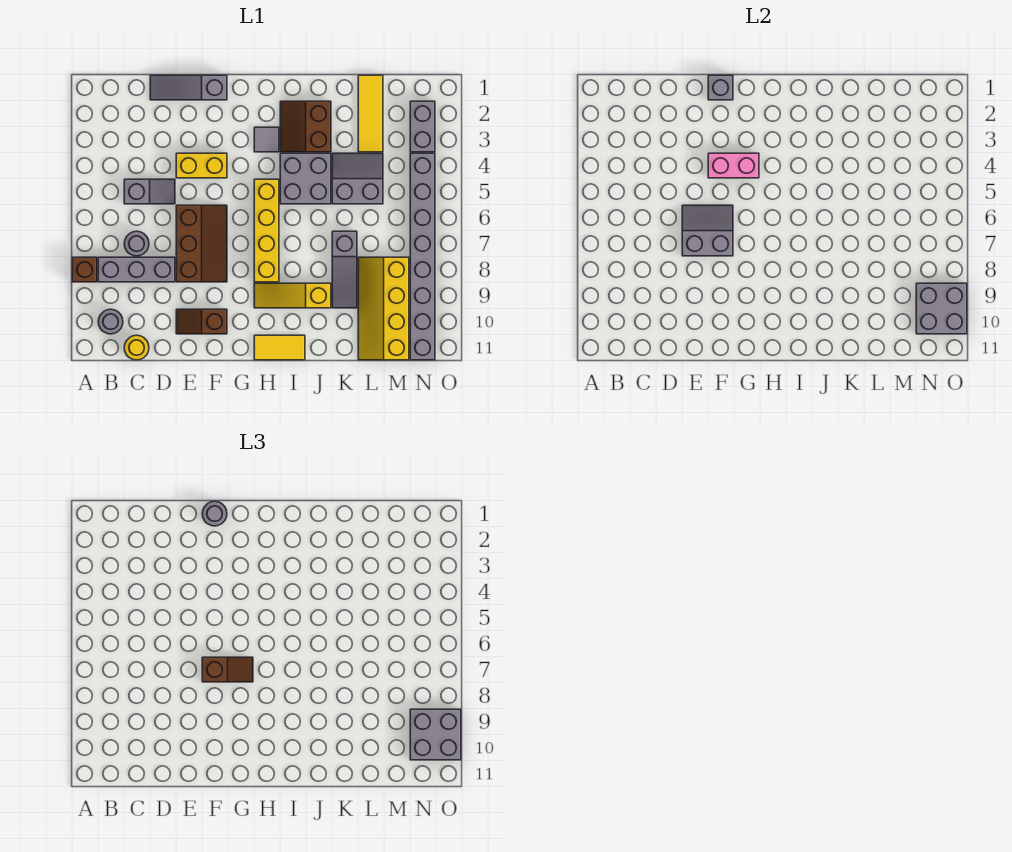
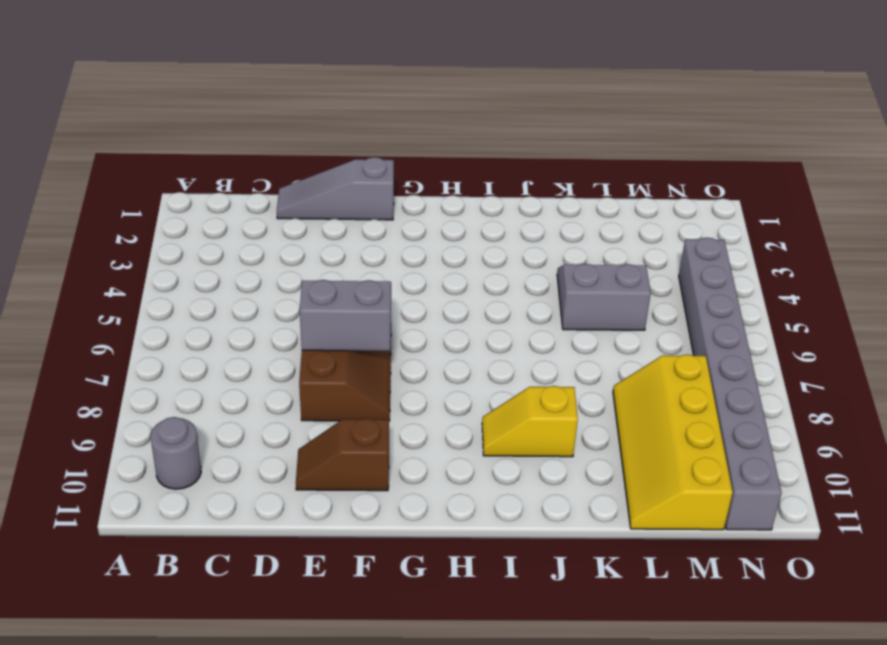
yellow slope I9:J9 level 1 top J -> yellow slope H9:J9 level 1 top J
none -> brown brick A8 level 1
none -> grey brick B8:D8 level 1
none -> grey slope C5:D5 level 1 top C

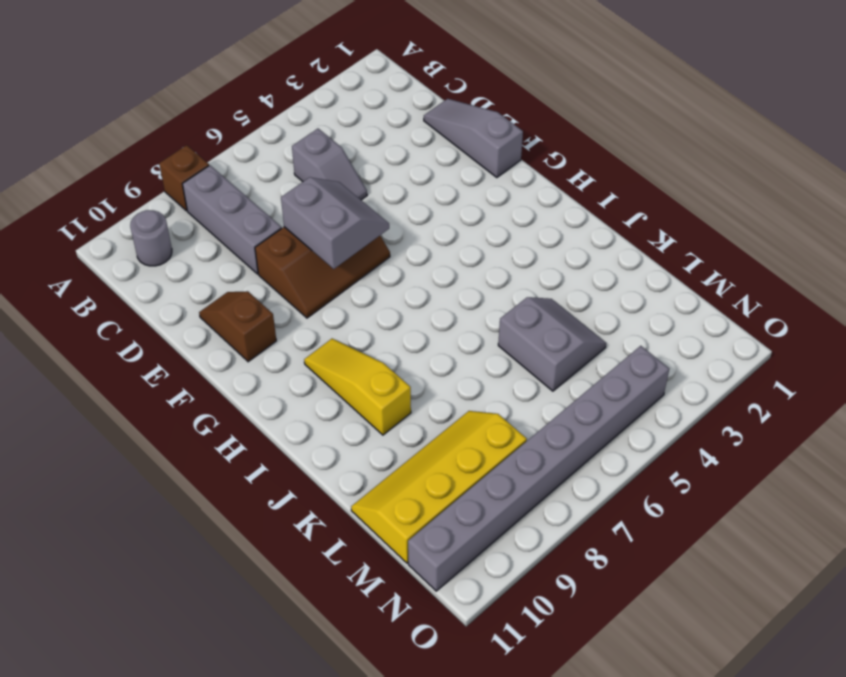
none -> grey round brick C7 level 1
none -> yellow round brick C11 level 1
none -> yellow brick E4:F4 level 1

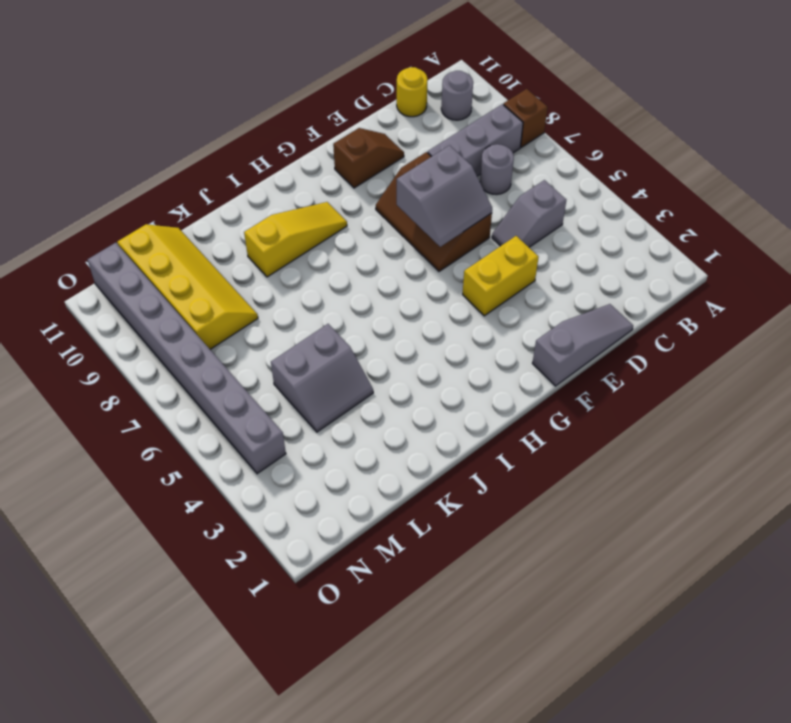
none -> grey tile H3 level 1
none -> yellow brick H5:H8 level 1
none -> yellow tile H11:I11 level 1

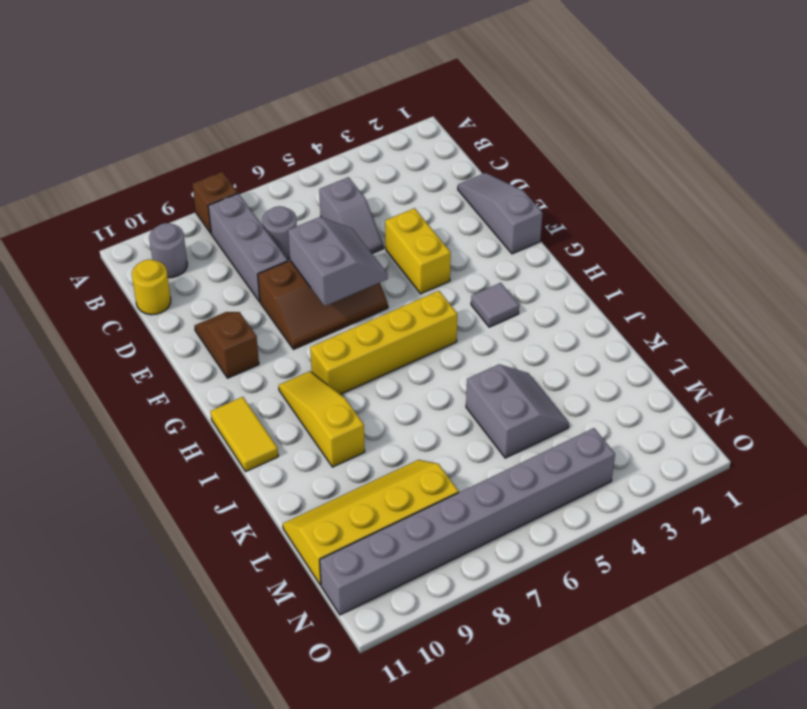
none -> brown slope I2:J3 level 1 top J
none -> grey brick I4:J5 level 1
none -> grey slope K7:K9 level 1 top 7

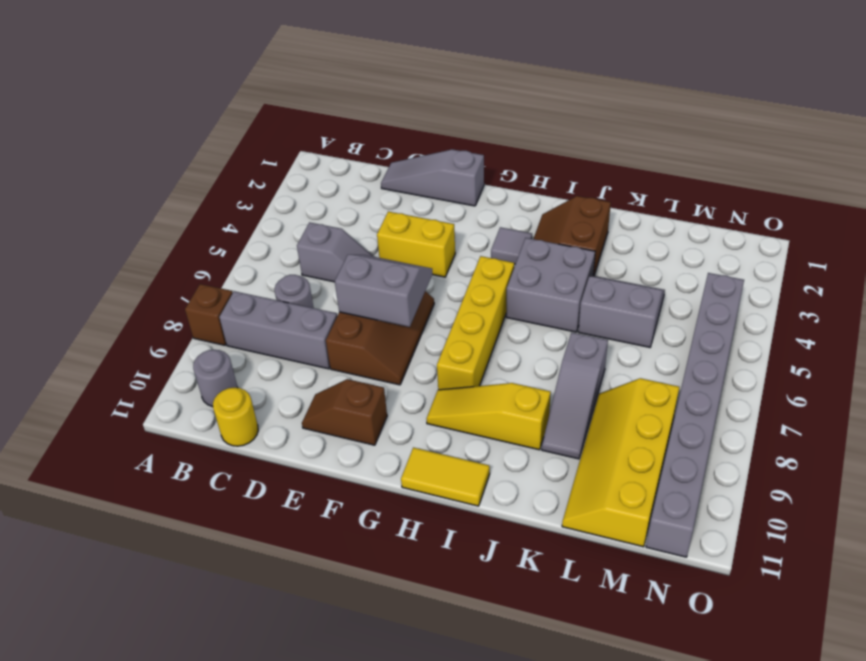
none -> yellow tile L1:L3 level 1
none -> grey brick N2:N3 level 1
none -> grey brick F1 level 2

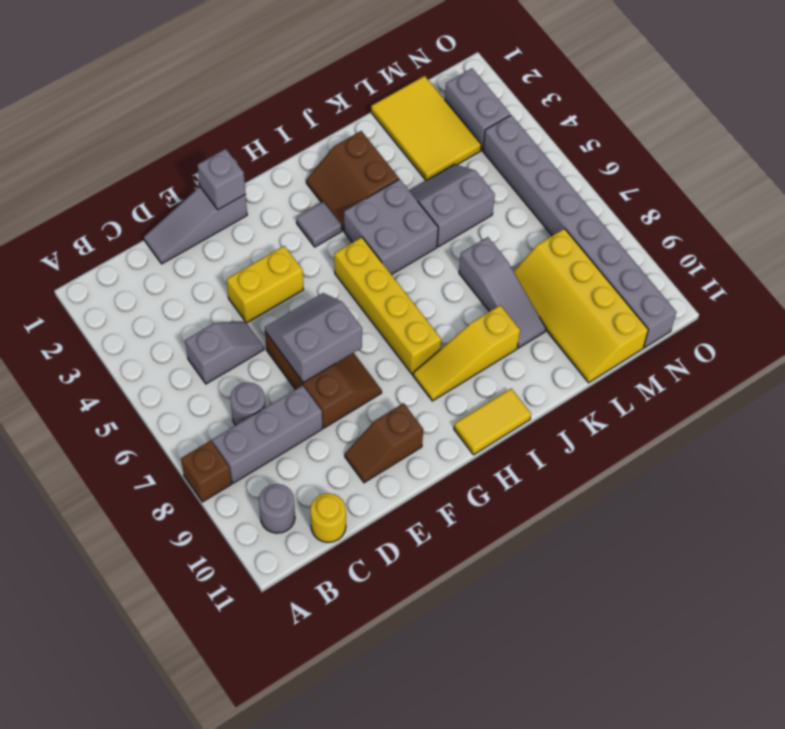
yellow tile L1:M3 level 1 -> yellow tile L1:L3 level 1
none -> pink brick F4:G4 level 2
none -> grey brick N9:O10 level 2
none -> grey round brick F1 level 3

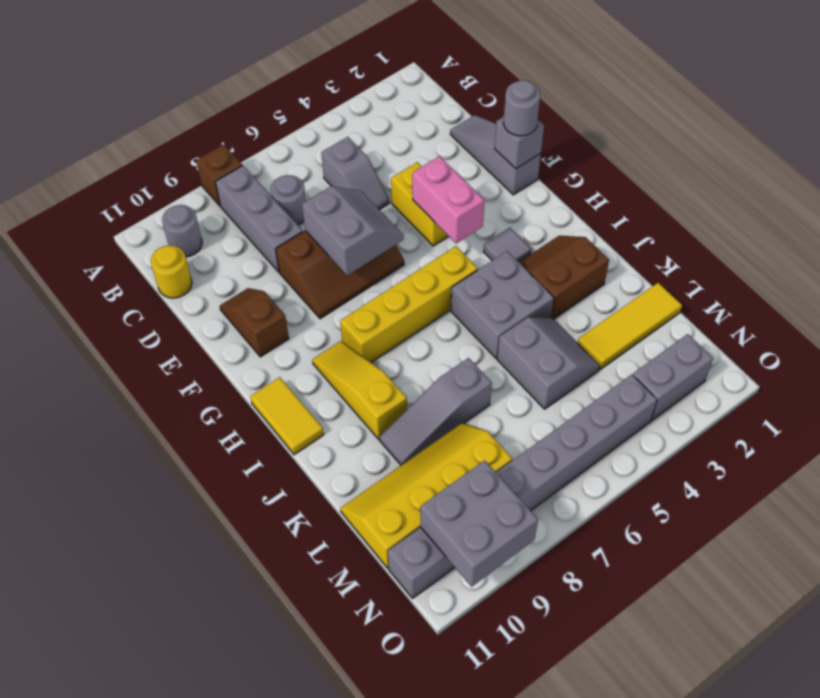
none -> brown slope F7:G7 level 3 top F
none -> grey brick N9:O10 level 3

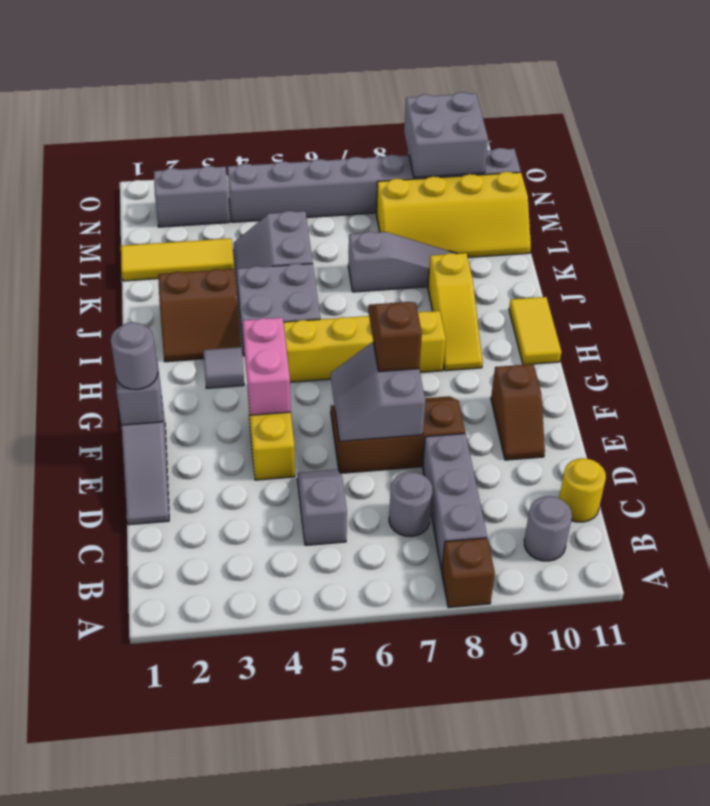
none -> grey brick N9:O10 level 3

